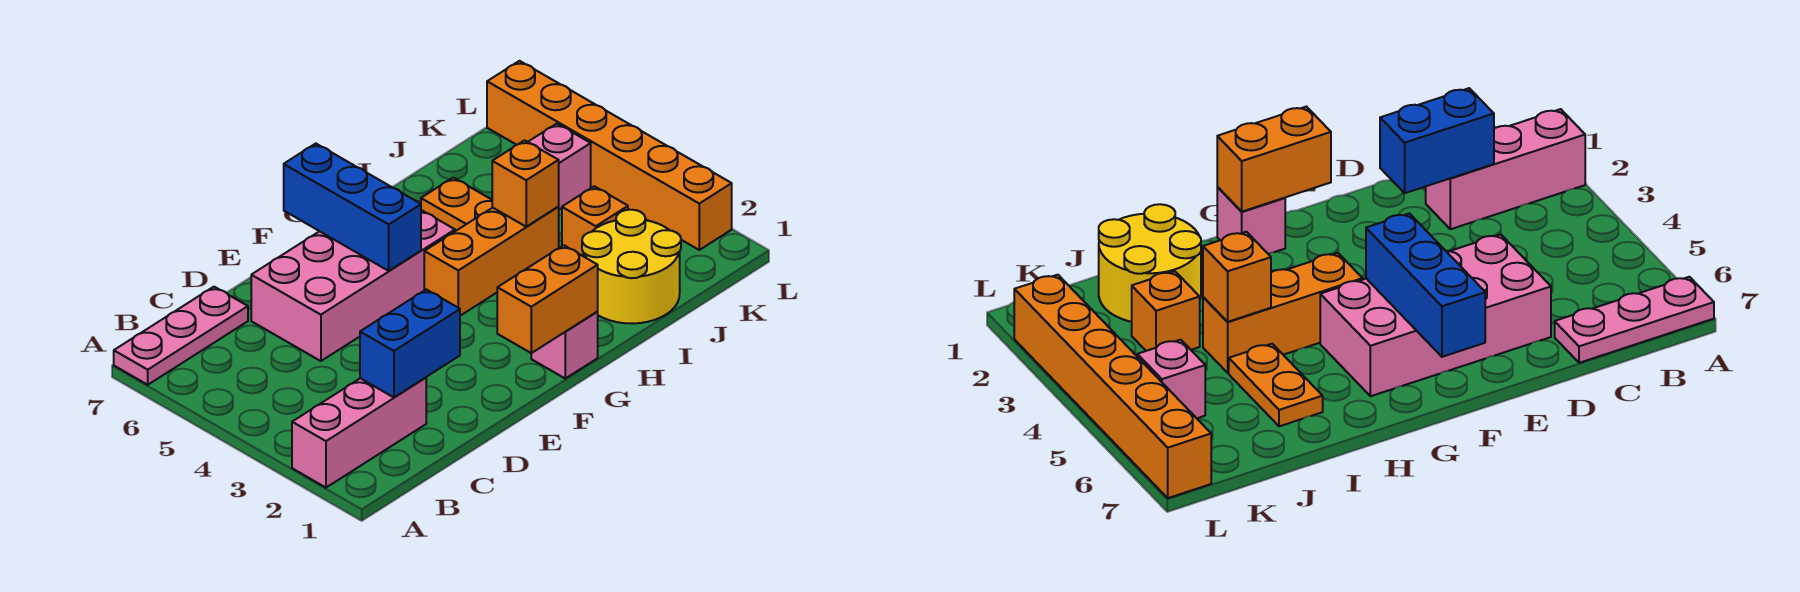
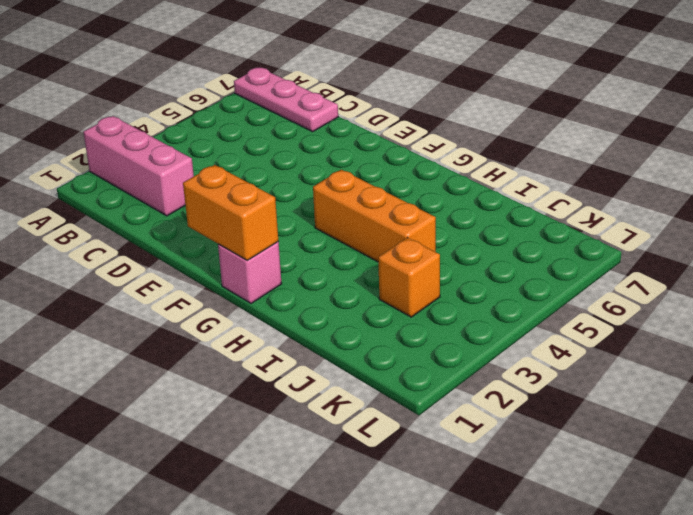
none -> pink brick D5:G6 level 1
none -> yellow round brick I1:J2 level 1
none -> orange plate I5:I6 level 1

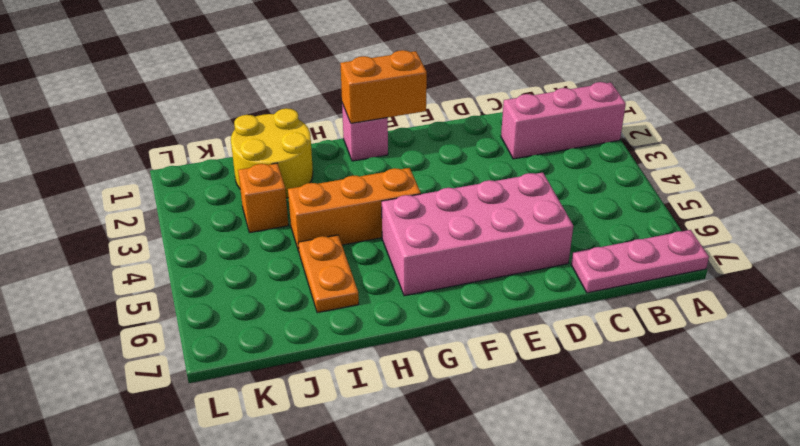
none -> pink brick K5 level 1
none -> orange brick L2:L7 level 1
none -> blue brick C2:D2 level 2

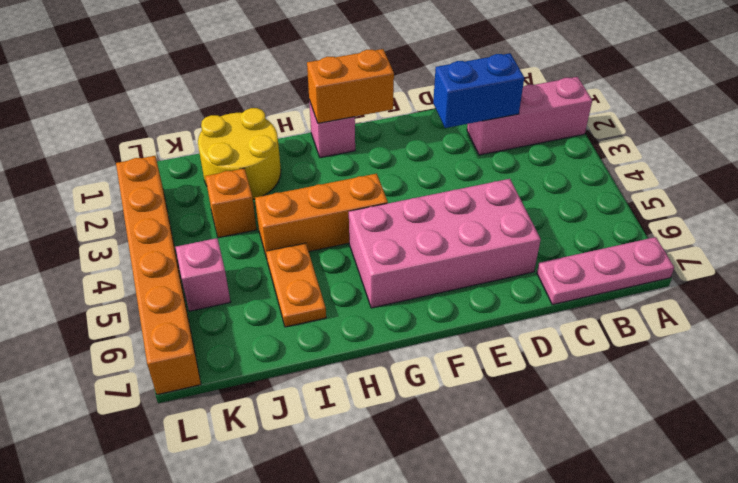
none -> blue brick F5:F7 level 2
none -> orange brick I4 level 2

